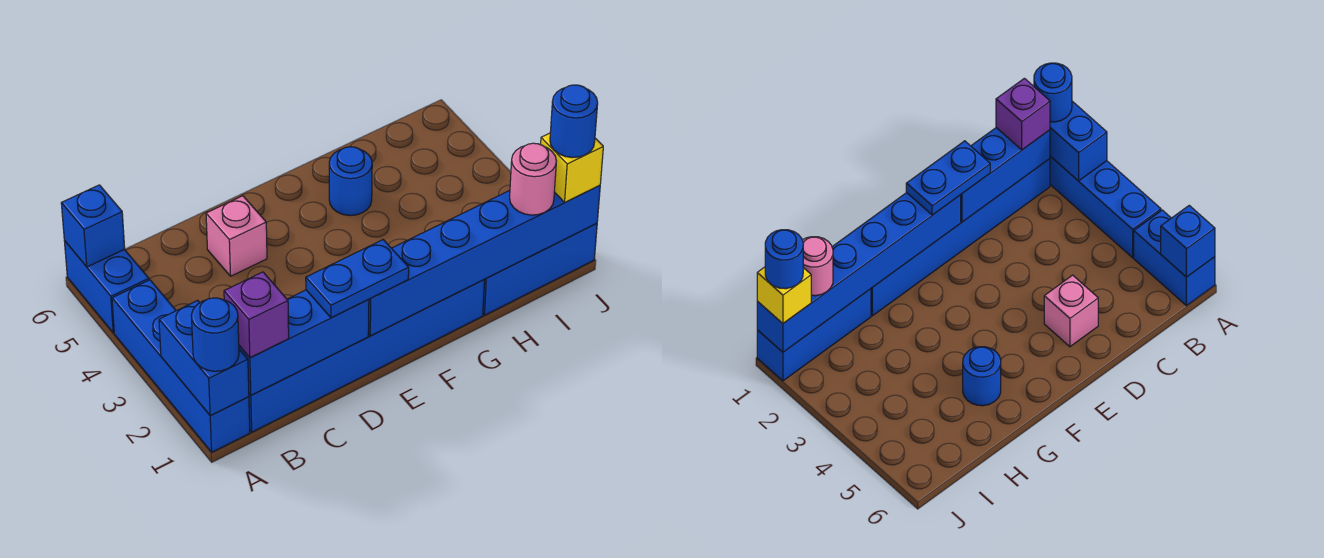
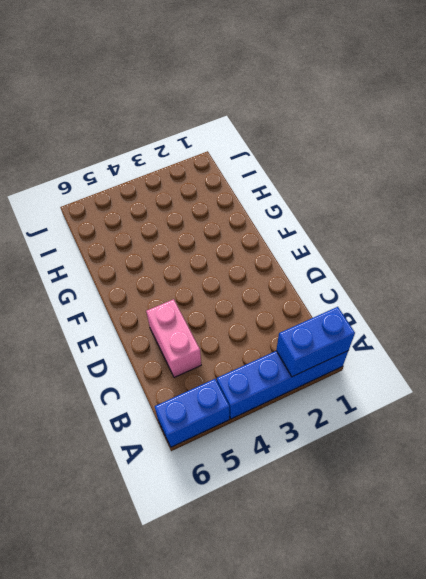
pink brick C5:D5 level 1 -> pink brick D5 level 1
none -> blue brick B1:G1 level 1
none -> blue round brick G5 level 1
none -> blue brick H1:J1 level 1

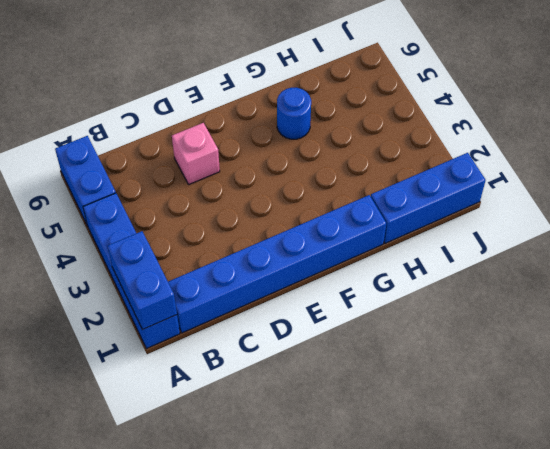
none -> blue brick A6 level 2
none -> blue brick B1:D1 level 2
none -> blue brick E1:J1 level 2

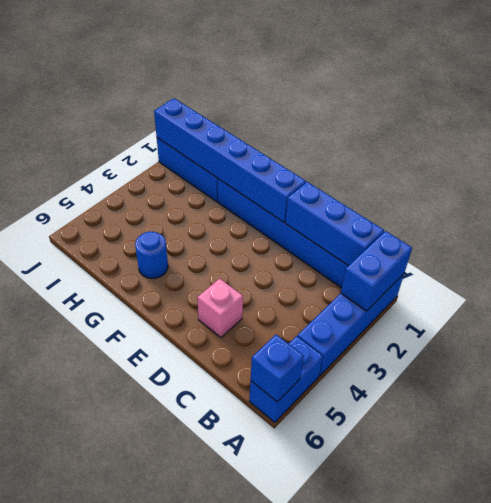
none -> blue round brick A1 level 3
none -> purple brick B1 level 3
none -> blue plate D1:E1 level 3

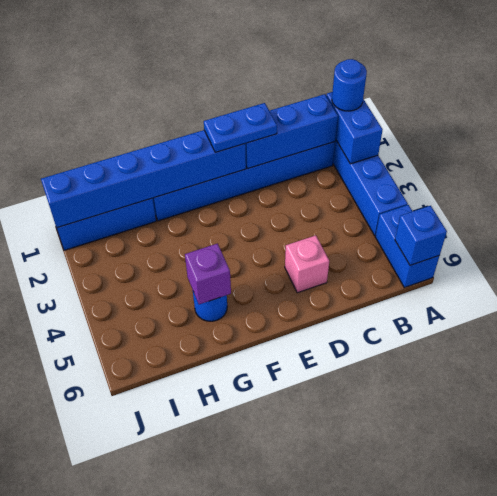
purple brick G5 level 2 -> purple brick B1 level 3
none -> pink round brick I1 level 3
none -> yellow brick J1 level 3
none -> blue round brick J1 level 4

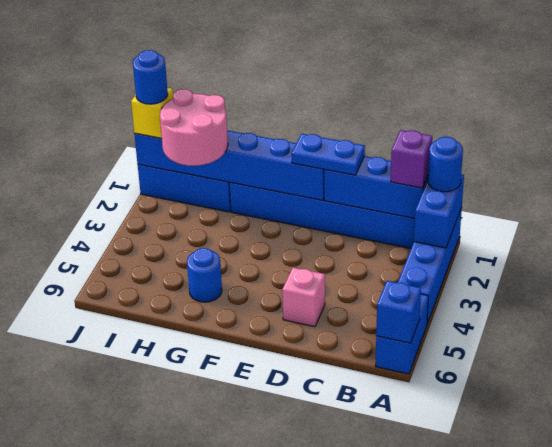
pink round brick H1:I2 level 3 -> pink round brick I1 level 3

